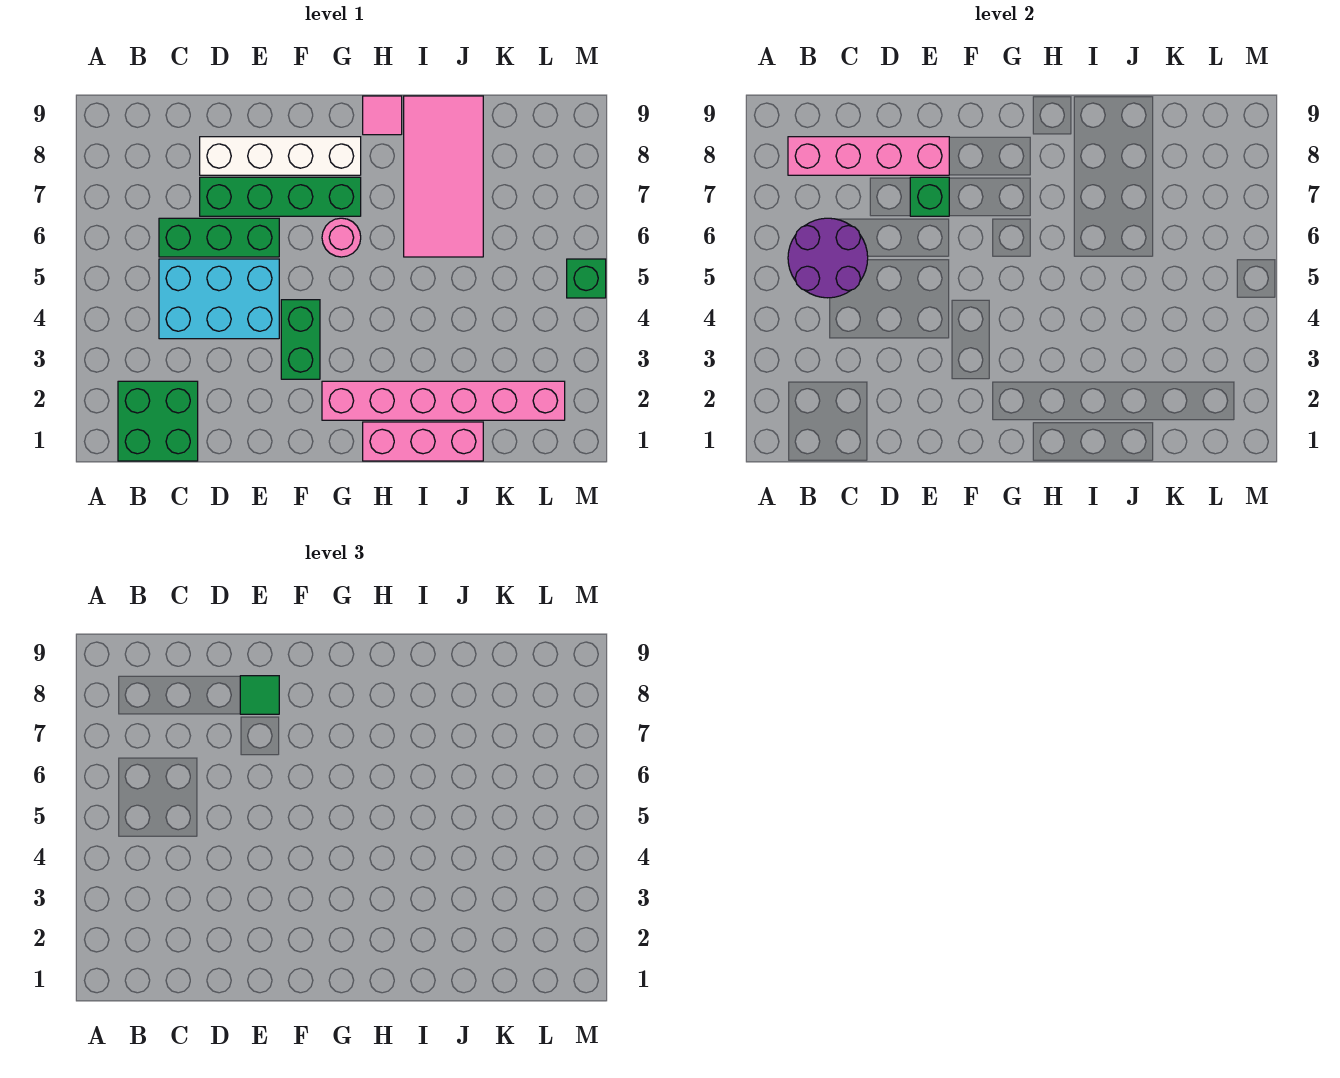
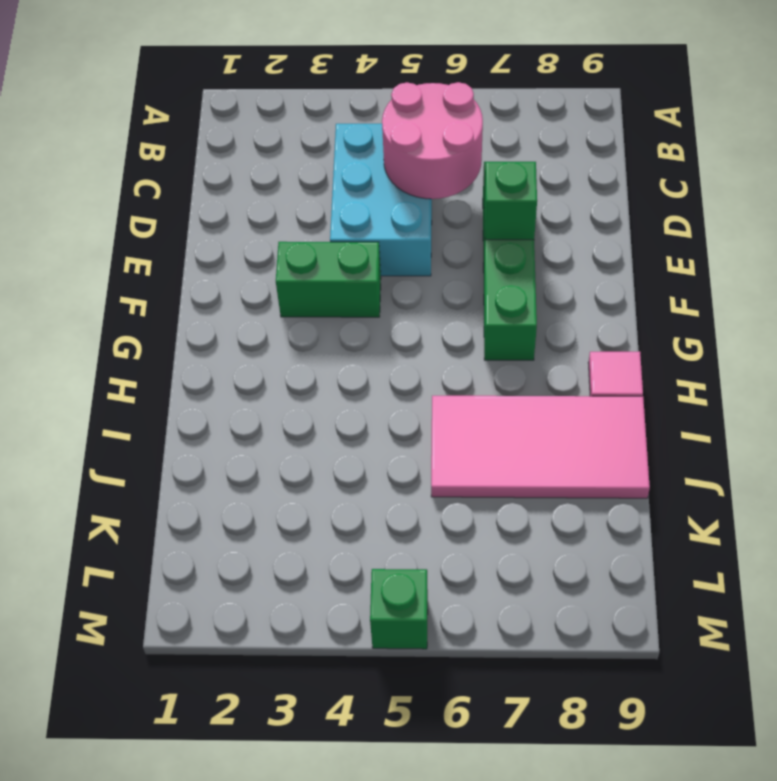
pink round brick C5:D6 level 2 -> purple round brick B5:C6 level 2
none -> green brick B1:C2 level 1
none -> green brick C6:E6 level 1
none -> white brick D8:G8 level 1

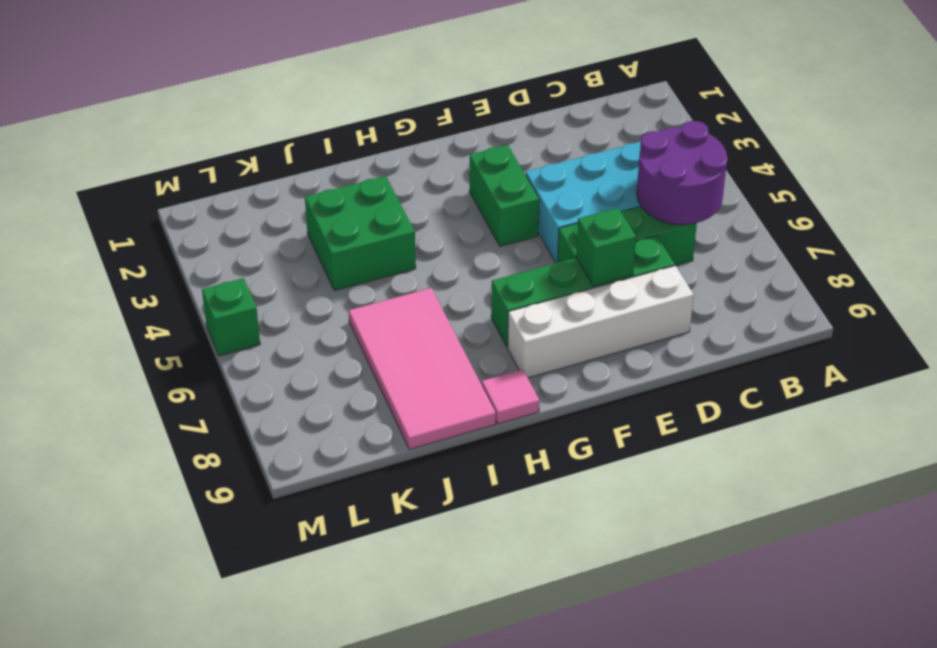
green brick I3:J4 level 1 -> green brick B1:C2 level 1
none -> pink brick G2:L2 level 1
none -> pink round brick G6 level 1
none -> pink brick H1:J1 level 1

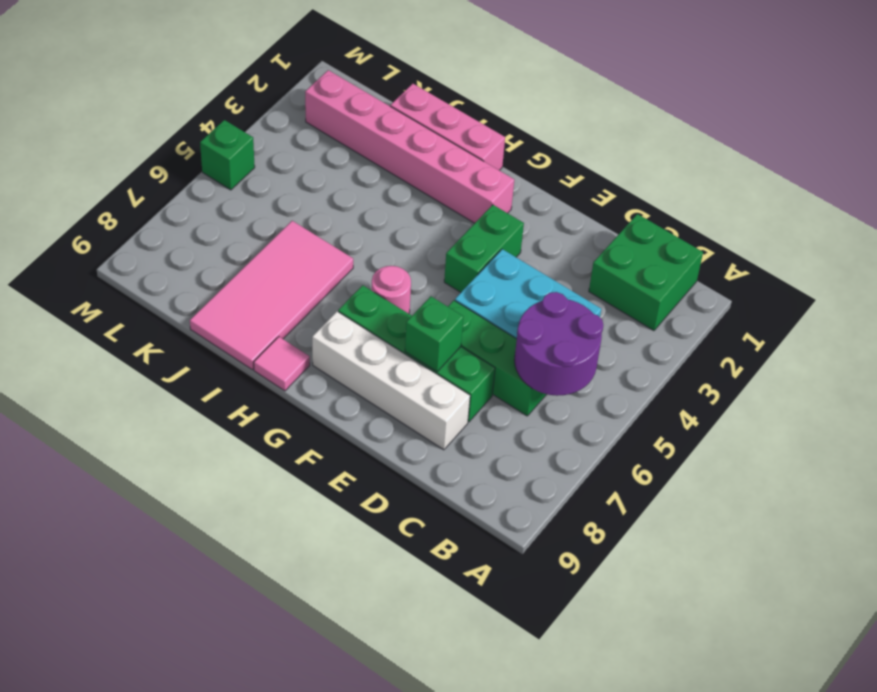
none -> pink brick B8:E8 level 2
none -> green tile E8 level 3

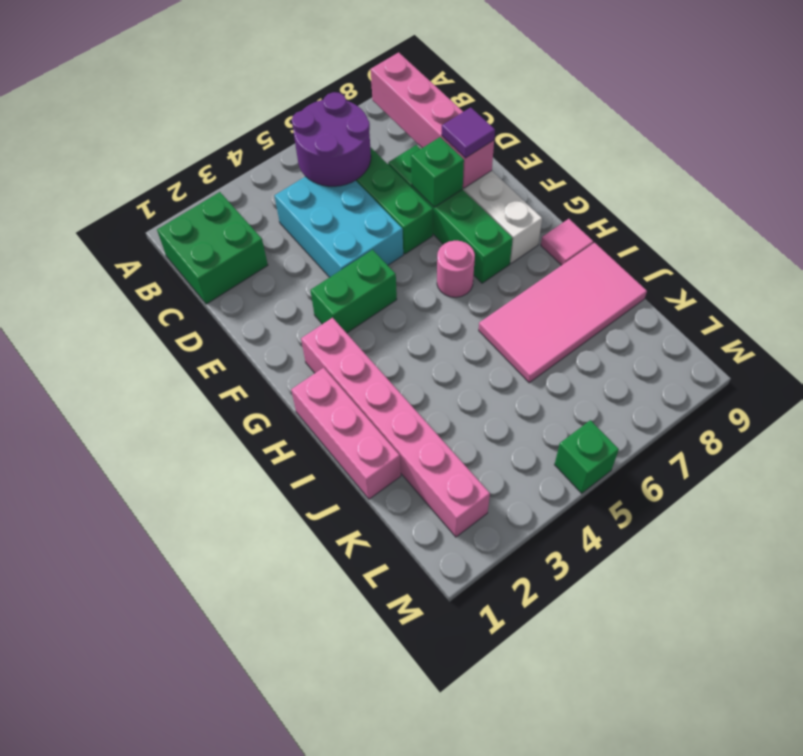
purple tile E8 level 3 -> green tile E8 level 3

